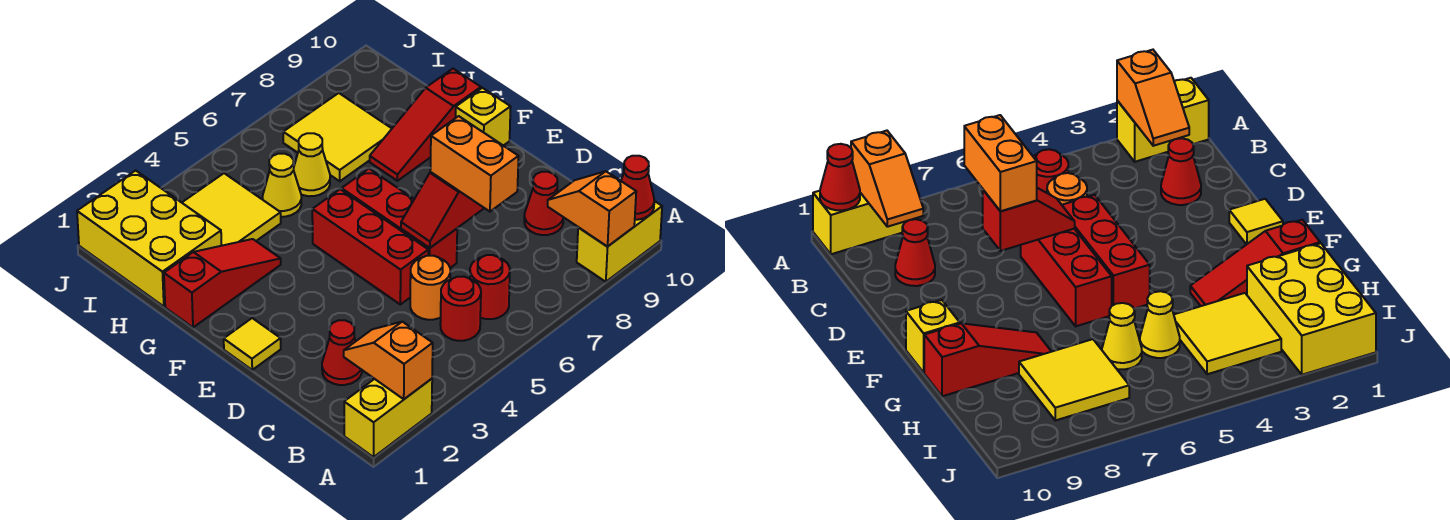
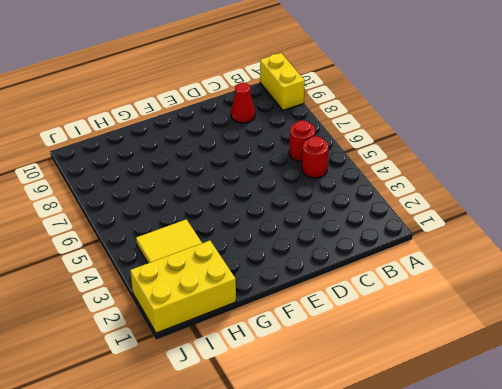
none -> yellow brick A1:A2 level 1
none -> red cone C2 level 1
none -> orange round brick C5 level 1

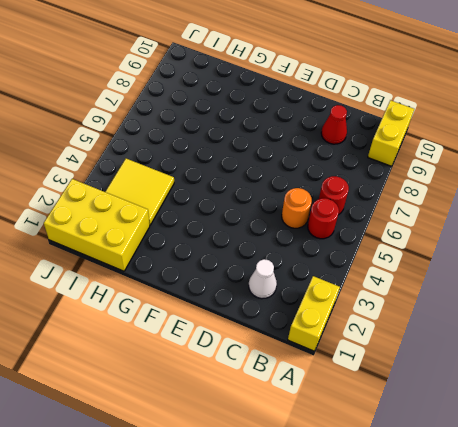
white cone C2 level 1 -> red cone C2 level 1
none -> red brick D5:F5 level 1
none -> red brick D6:F6 level 1
none -> yellow tile E1 level 1

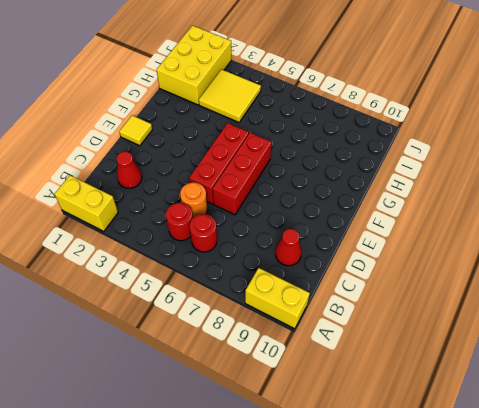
none -> yellow brick F10 level 1
none -> red slope G1:G3 level 1 top 1
none -> red slope G8:G10 level 1 top 10

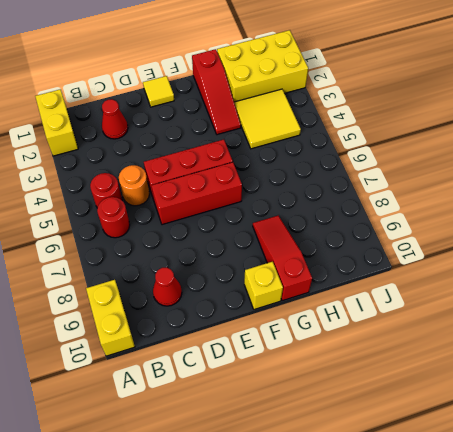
none -> yellow cone H5 level 1
none -> yellow cone H6 level 1
none -> yellow tile H7:I8 level 1

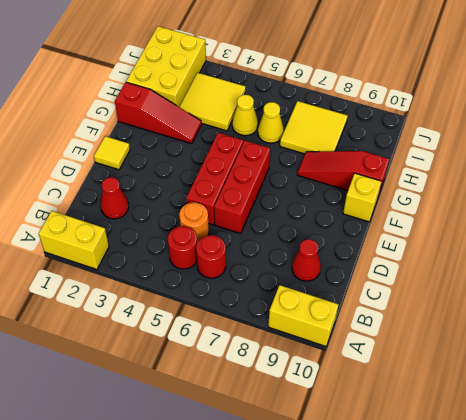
none -> orange slope A2:B2 level 2 top A
none -> orange slope A9:B9 level 2 top A
none -> red cone A10 level 2

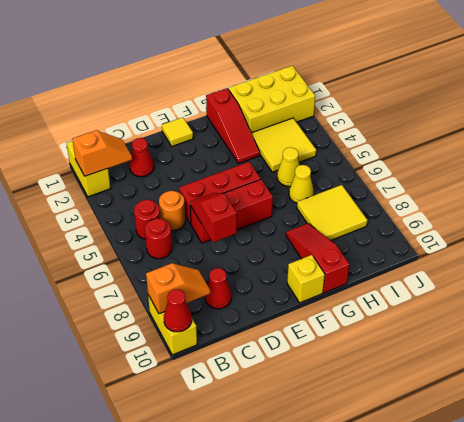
none -> orange brick C7:D7 level 3

